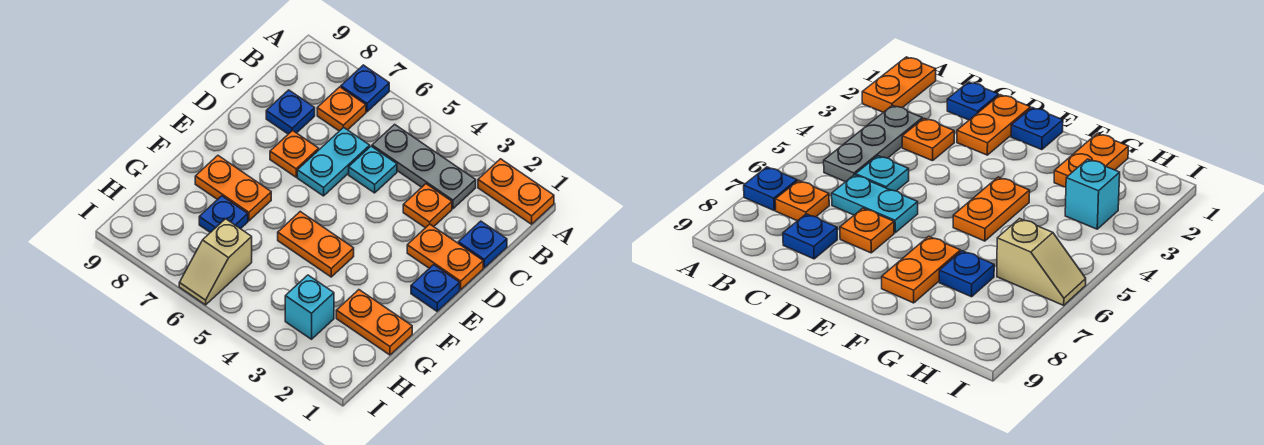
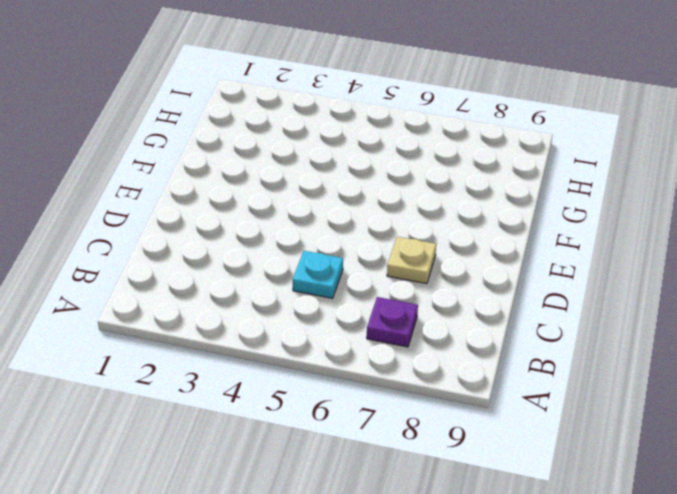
purple plate B7 level 1 -> orange plate B7 level 1
tan plate D7 level 1 -> orange plate D7 level 1
none -> orange plate A1:A2 level 1
none -> blue plate A7 level 1
none -> grey plate B3:B5 level 1

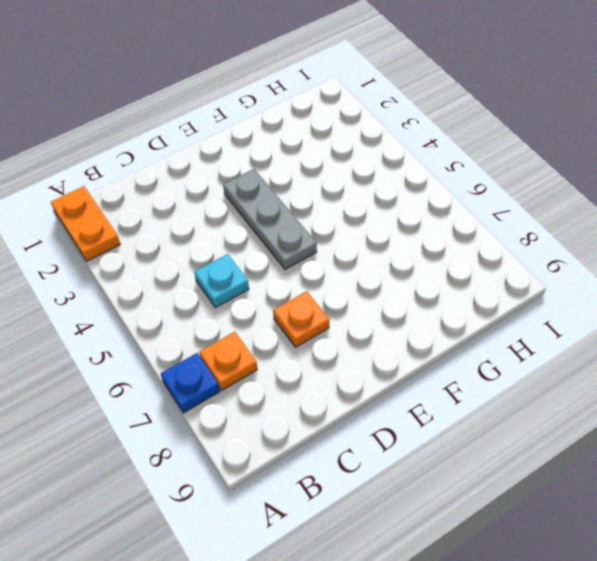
grey plate E3:E5 level 1 -> grey plate B3:B5 level 1
none -> blue plate C1 level 1
none -> orange plate C3 level 1
none -> cyan plate C6:D6 level 1

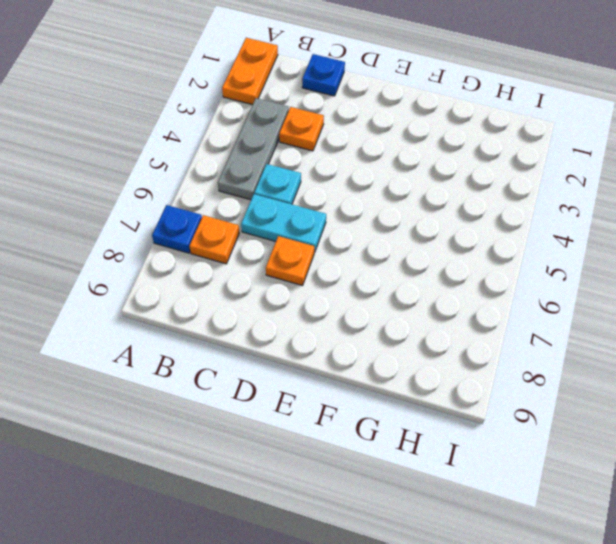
none -> blue plate C8 level 1
none -> orange plate D1:D2 level 1
none -> blue plate E1 level 1

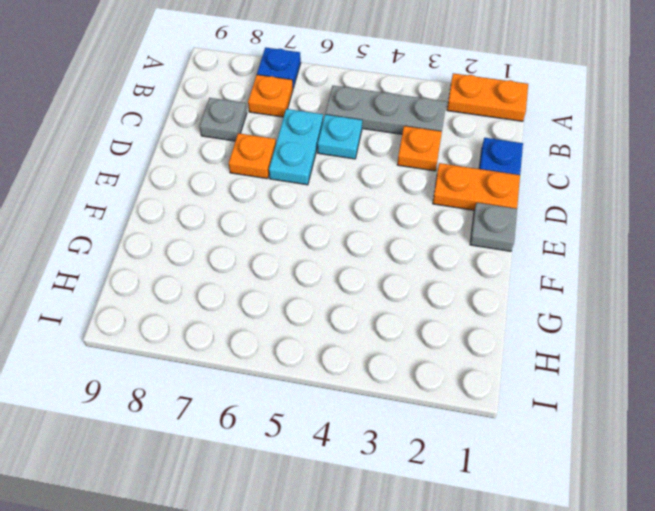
grey plate C8 level 1 -> blue plate C8 level 1
grey plate E1 level 1 -> blue plate E1 level 1
none -> orange plate F4:F5 level 1
none -> orange plate F7:F8 level 1
none -> orange plate G1:G2 level 1

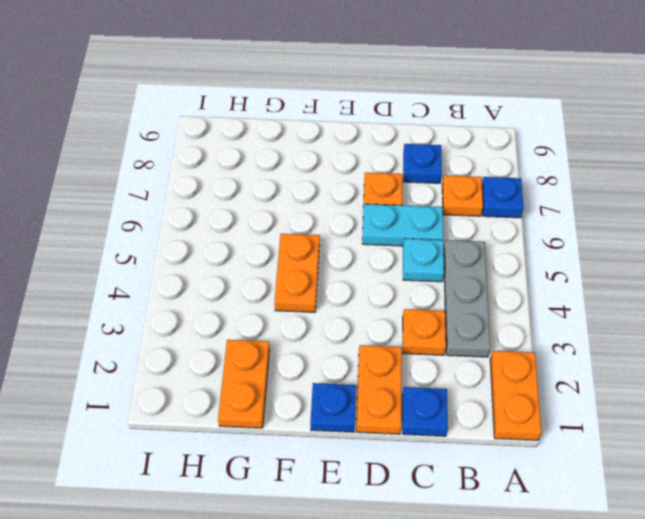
none -> orange plate F7:F8 level 1
none -> blue plate G7 level 1
none -> cyan brick H3 level 1

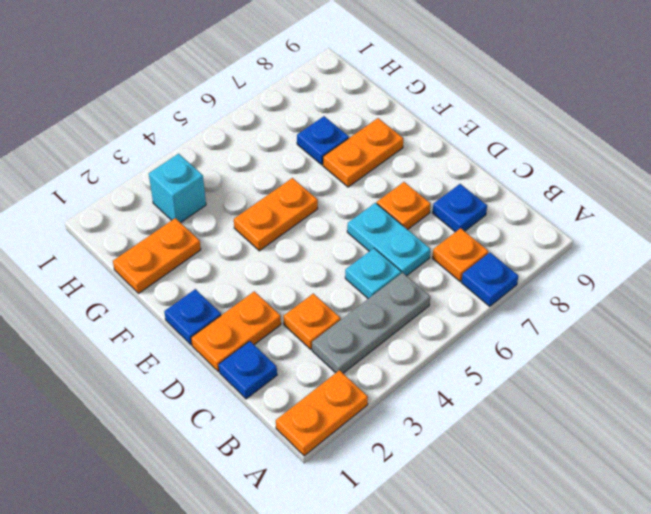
none -> tan slope H6:I6 level 1 top H

